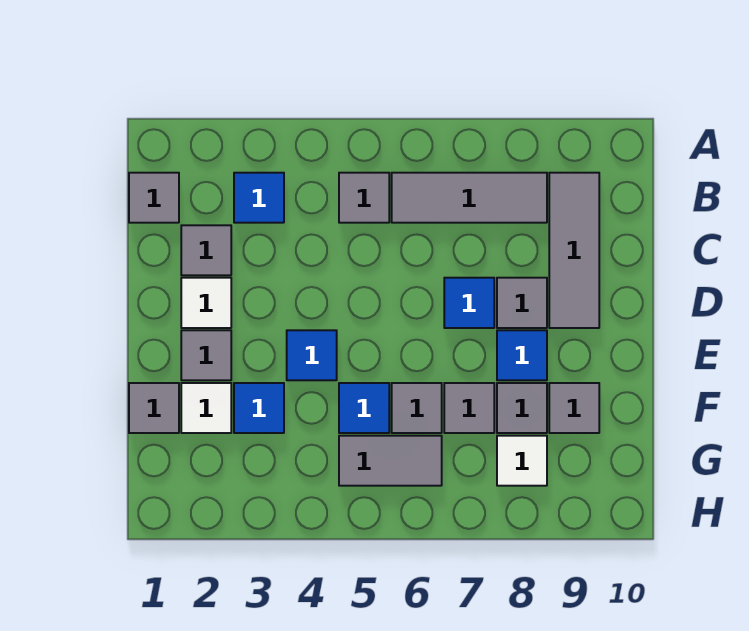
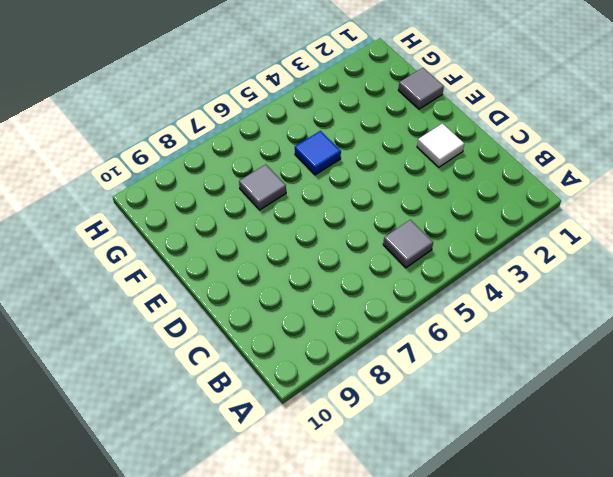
none -> grey tile B1 level 1
none -> blue tile B3 level 1
none -> grey tile B6:B8 level 1

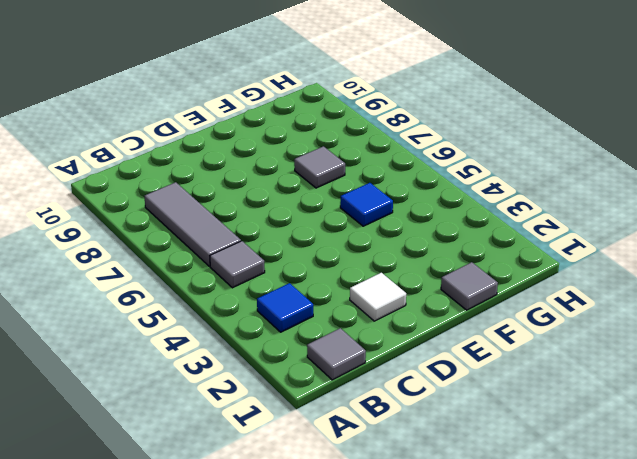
none -> grey tile B9:D9 level 1
none -> grey tile C2 level 1
none -> blue tile D7 level 1

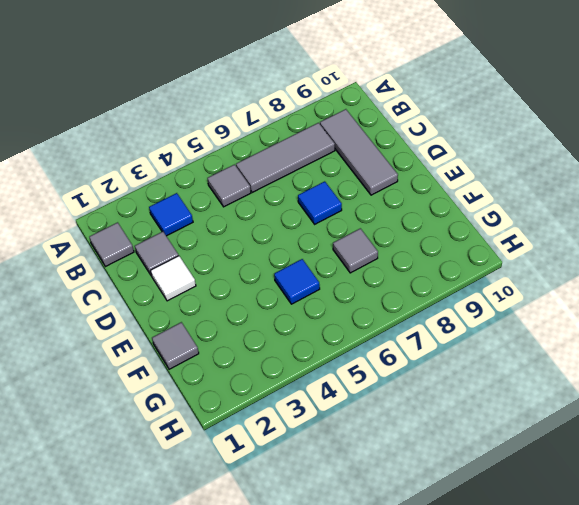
none -> grey tile D8 level 1
none -> grey tile E2 level 1
none -> blue tile E4 level 1

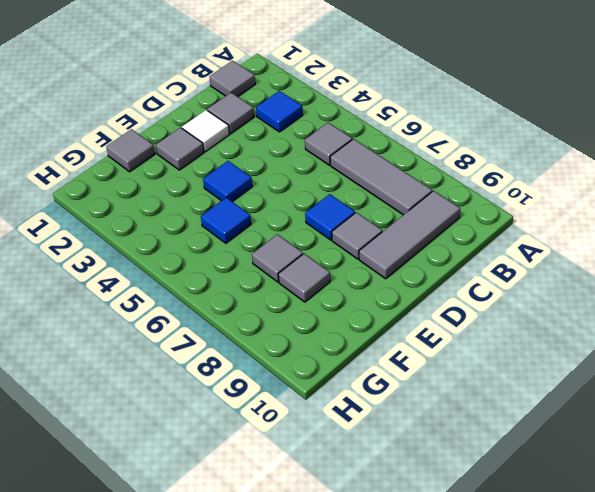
none -> blue tile E8 level 1
none -> white tile F2 level 1
none -> blue tile F3 level 1

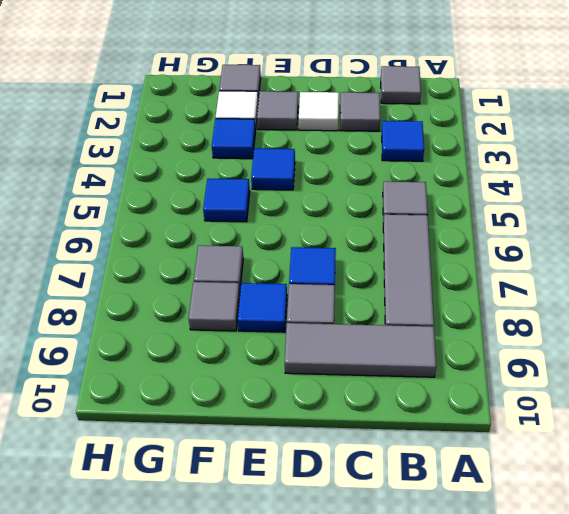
none -> grey tile F6 level 1
none -> grey tile F9 level 1
none -> grey tile G5:G6 level 1

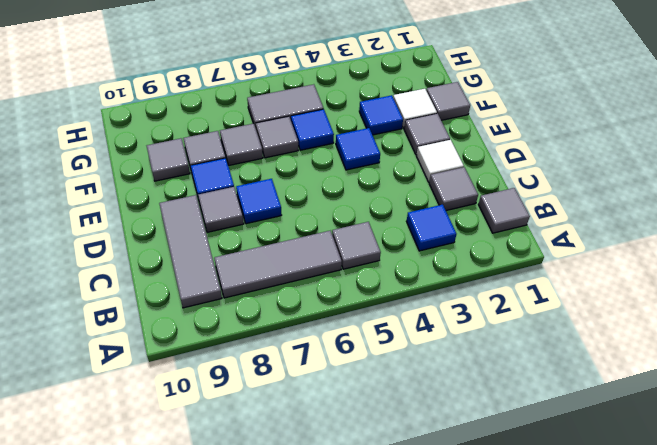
none -> white tile G8 level 1

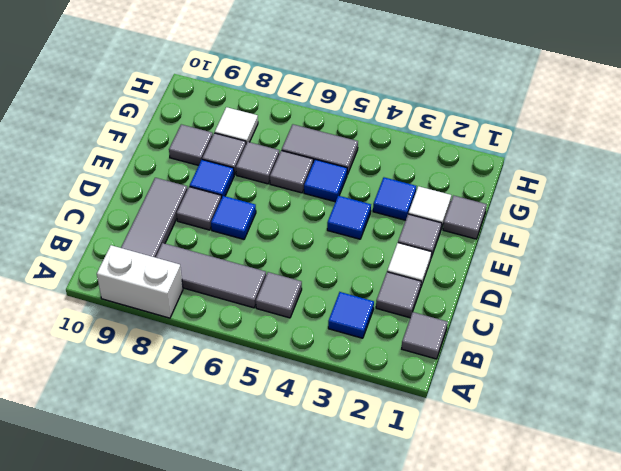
white brick A8:A9 level 1 -> none

